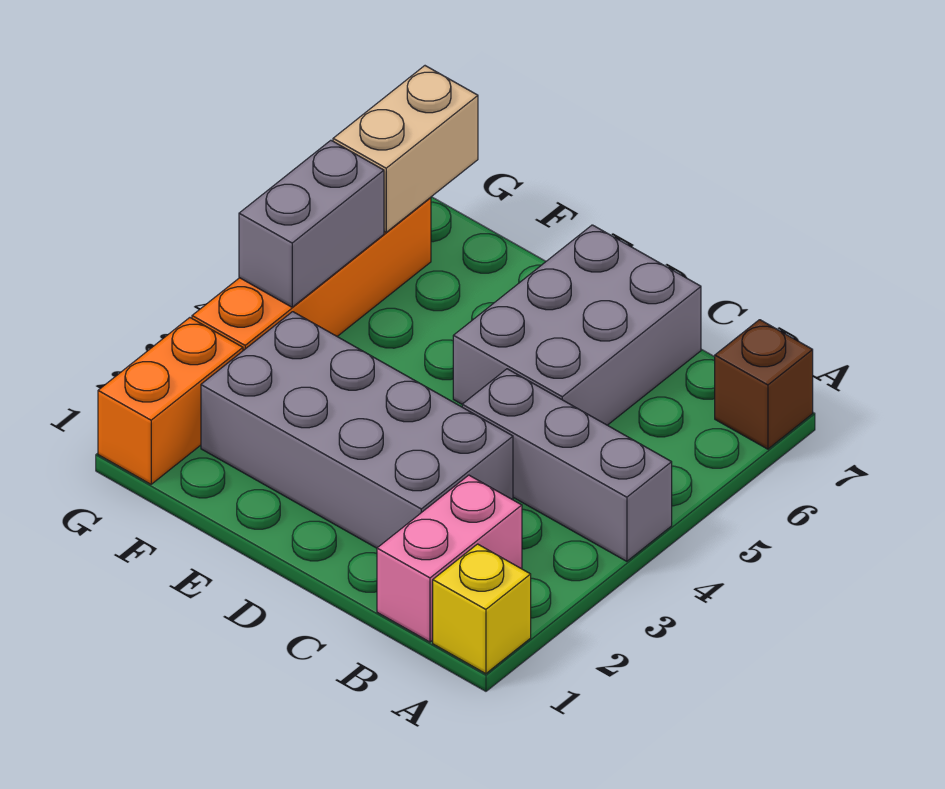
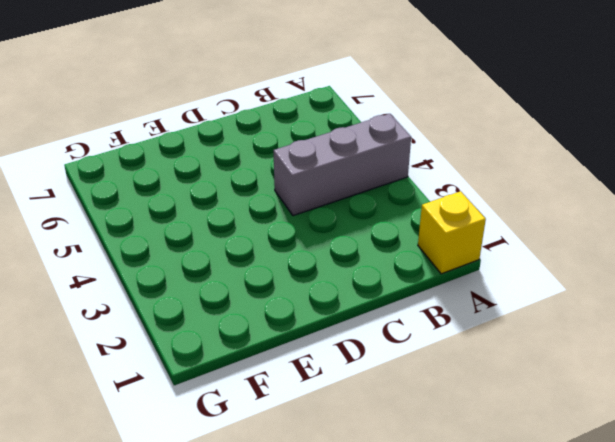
none -> brown brick A7 level 1
none -> pink brick B1:B2 level 1

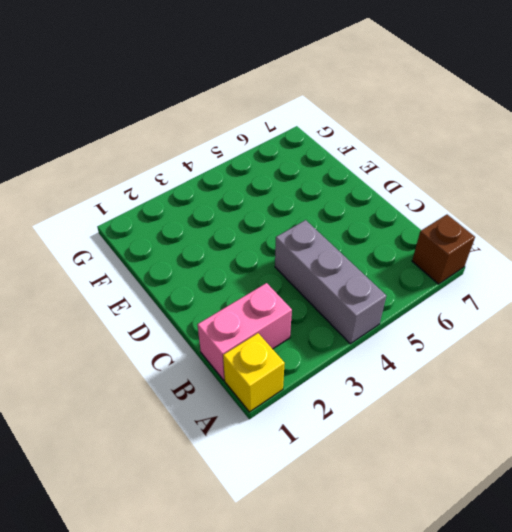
none -> grey brick C2:F3 level 1
none -> grey brick C5:D7 level 1

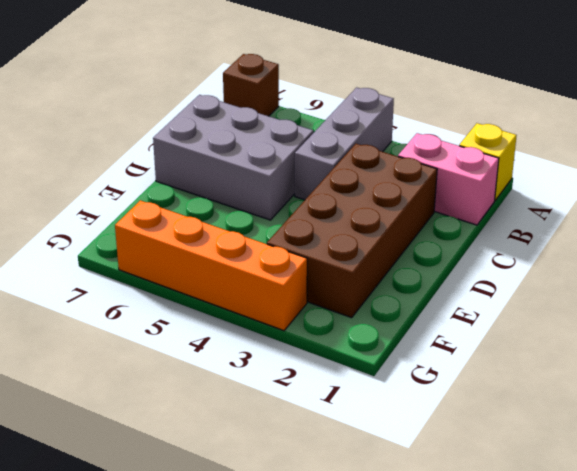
brown brick C2:F3 level 1 -> grey brick C2:F3 level 1
none -> orange brick G1:G2 level 1
none -> grey brick G4:G5 level 2

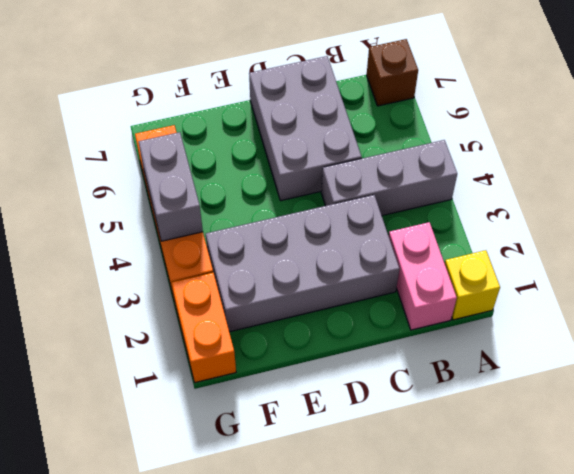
none -> tan brick G6:G7 level 2

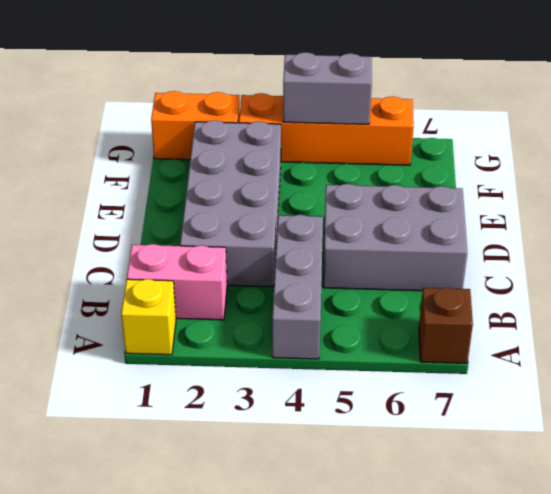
none -> tan brick G6:G7 level 2

